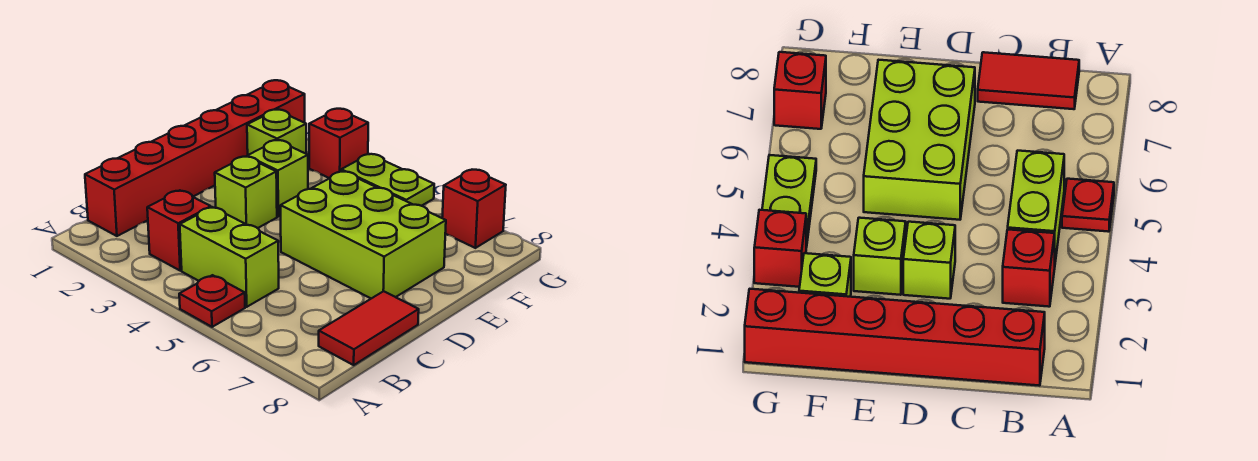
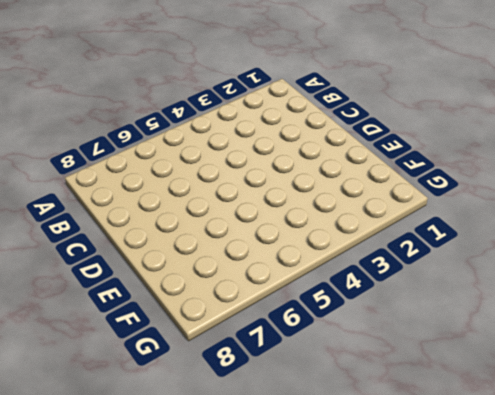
none -> red plate A5 level 1
none -> red brick B1:G1 level 1
none -> red brick B3 level 1

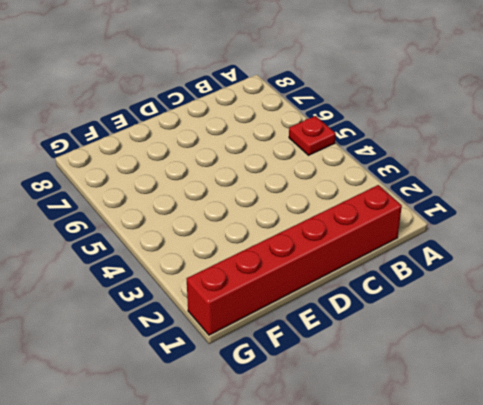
none -> red brick B3 level 1
none -> lime brick B4:B5 level 1
none -> red tile B8:C8 level 1

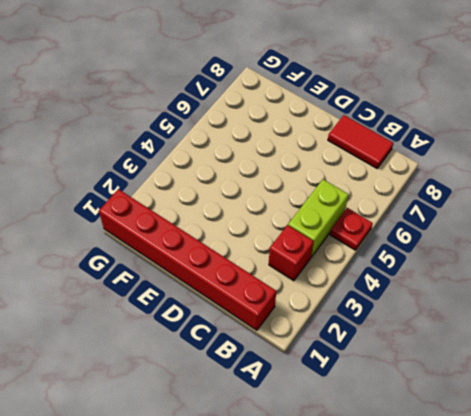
none -> lime brick D3 level 1
none -> lime brick D5:E7 level 1
none -> lime brick E3 level 1

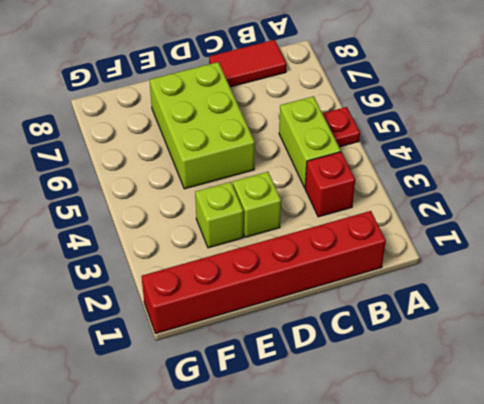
none -> lime brick F2 level 1
none -> red brick G3 level 1
none -> lime plate G4:G5 level 1

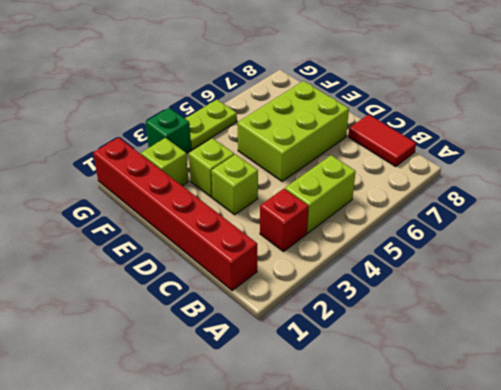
green brick G3 level 1 -> red brick G3 level 1
none -> red plate A5 level 1
none -> red brick G7 level 1

